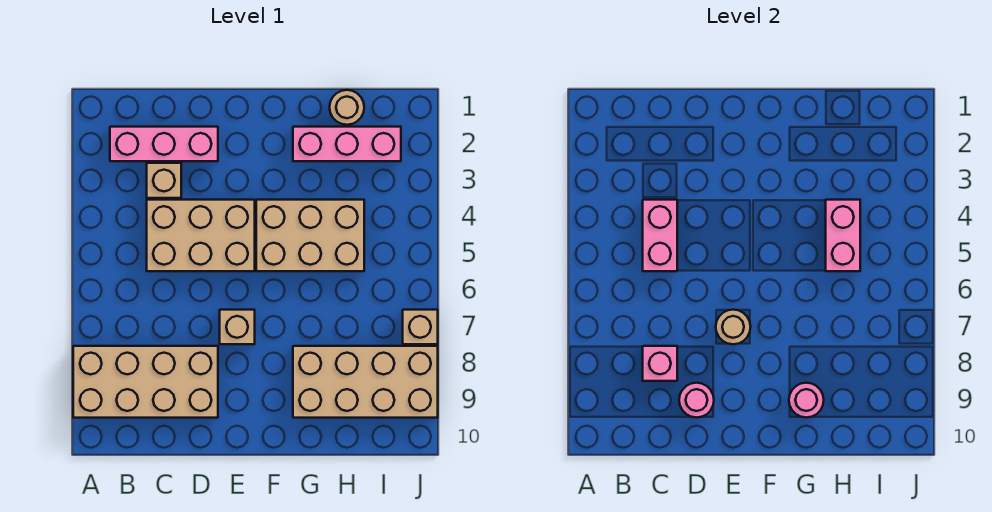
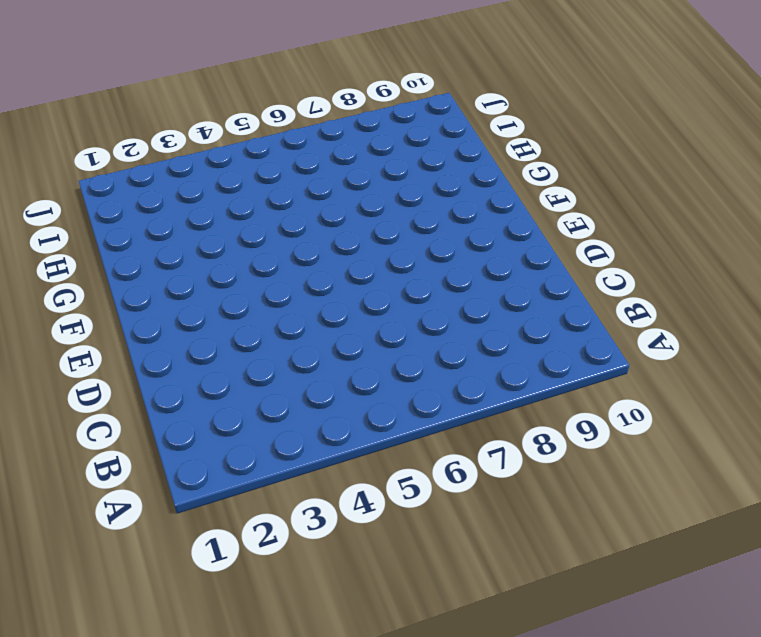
none -> tan brick A8:D9 level 1
none -> pink brick B2:D2 level 1
none -> tan brick C3 level 1

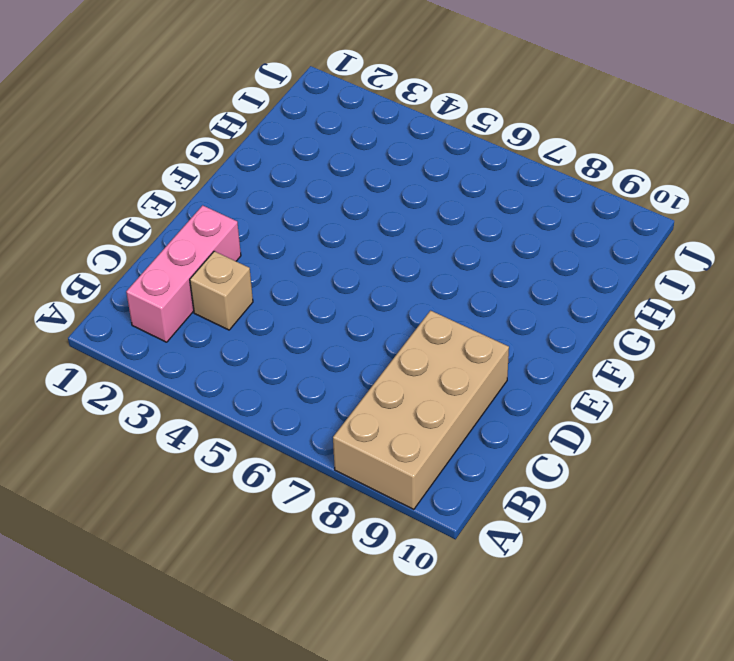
none -> tan brick C4:E5 level 1
none -> tan brick E7 level 1
none -> tan brick F4:H5 level 1

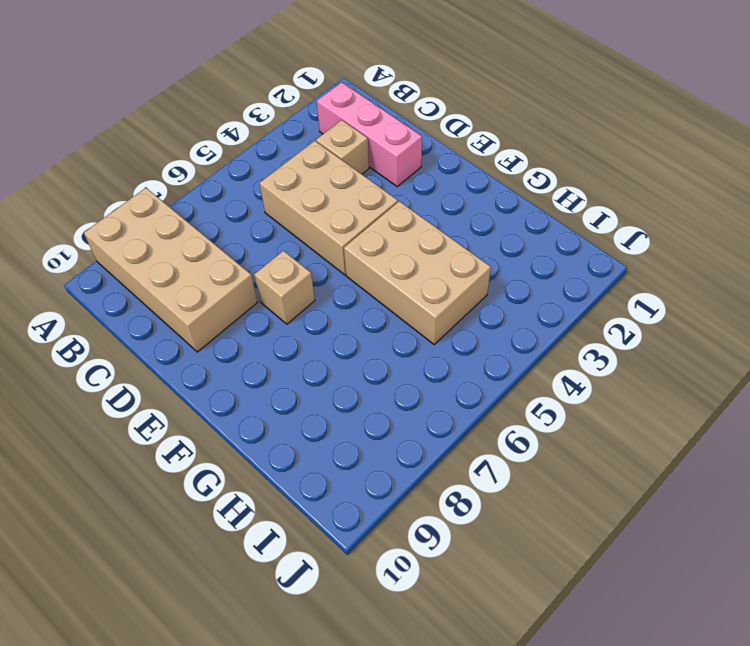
none -> pink brick G2:I2 level 1
none -> tan brick G8:J9 level 1
none -> tan round brick H1 level 1

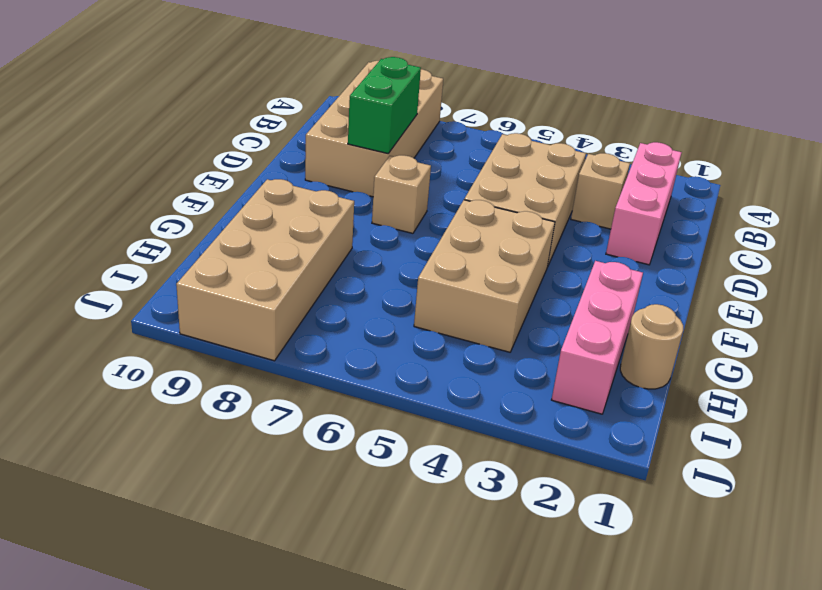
green brick C8:D8 level 2 -> pink brick C8 level 2
none -> tan brick J7 level 1
none -> pink brick C4:C5 level 2
none -> pink round brick D9 level 2

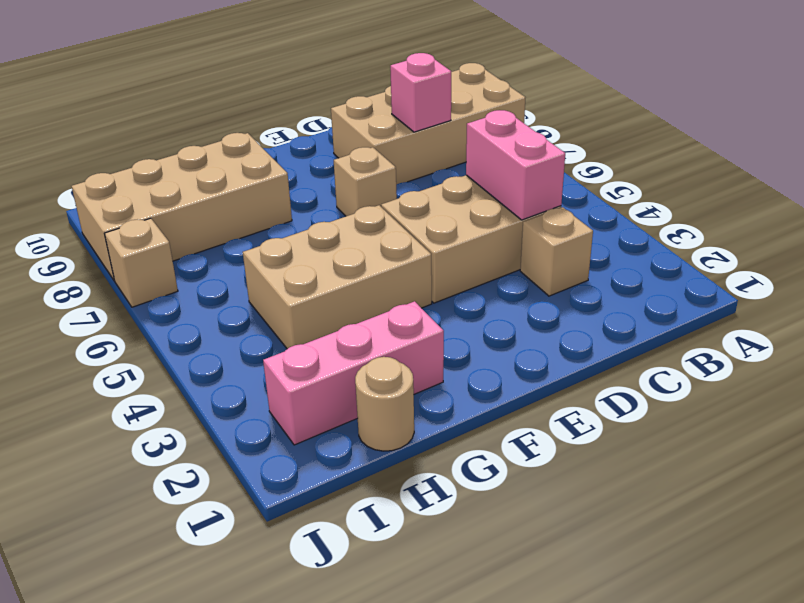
none -> pink brick B2:D2 level 1
none -> pink round brick D9 level 2
none -> tan round brick E7 level 2

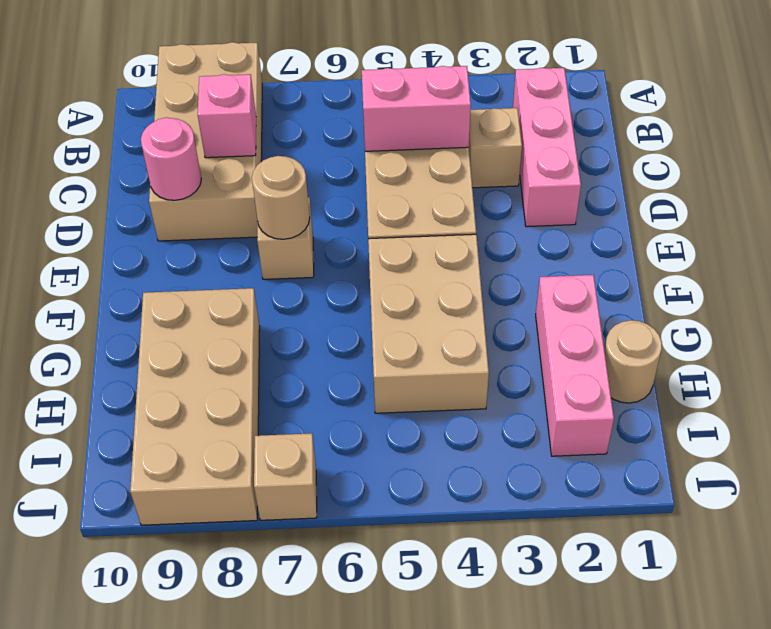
none -> pink round brick G9 level 2
none -> pink brick H4:H5 level 2

